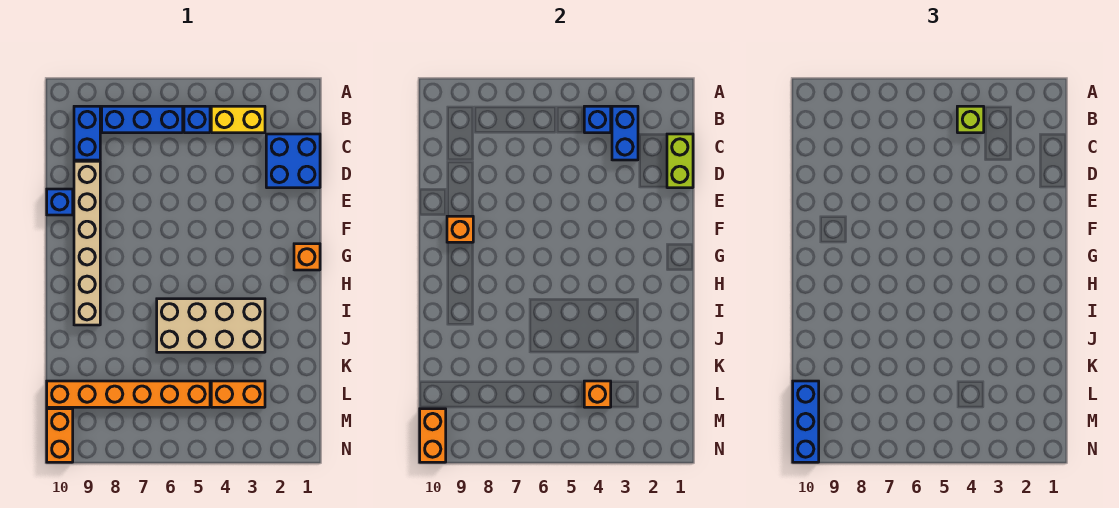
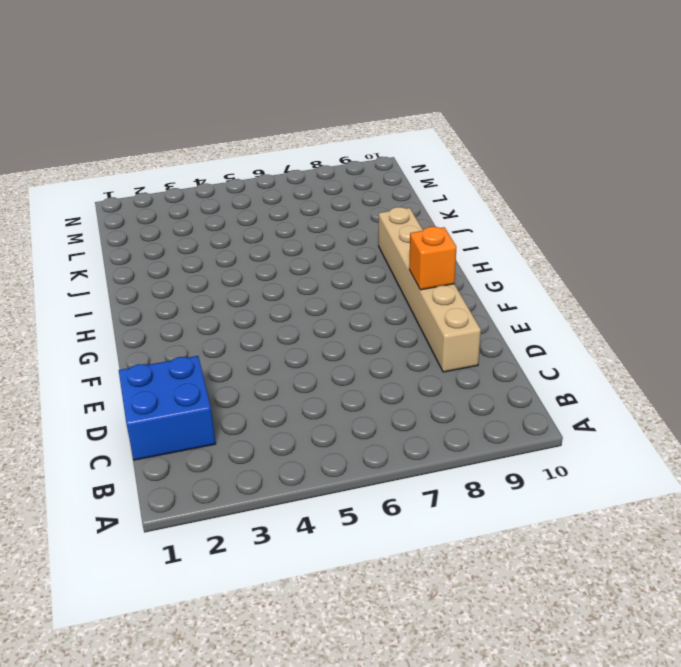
none -> yellow brick B3:B4 level 1
none -> blue brick B5 level 1
none -> blue brick B6:B8 level 1

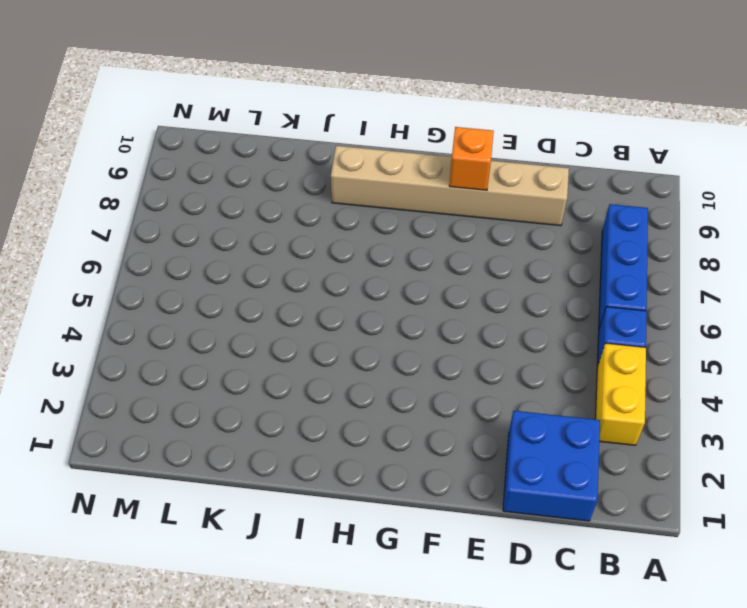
none -> blue brick B9:C9 level 1
none -> blue brick E10 level 1
none -> orange brick G1 level 1

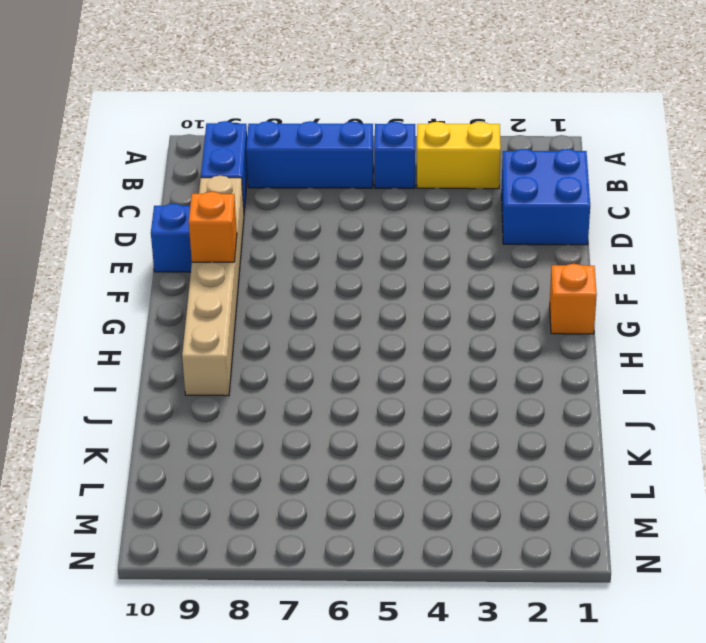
none -> tan brick I3:J6 level 1
none -> orange brick L3:L4 level 1
none -> orange brick L5:L10 level 1

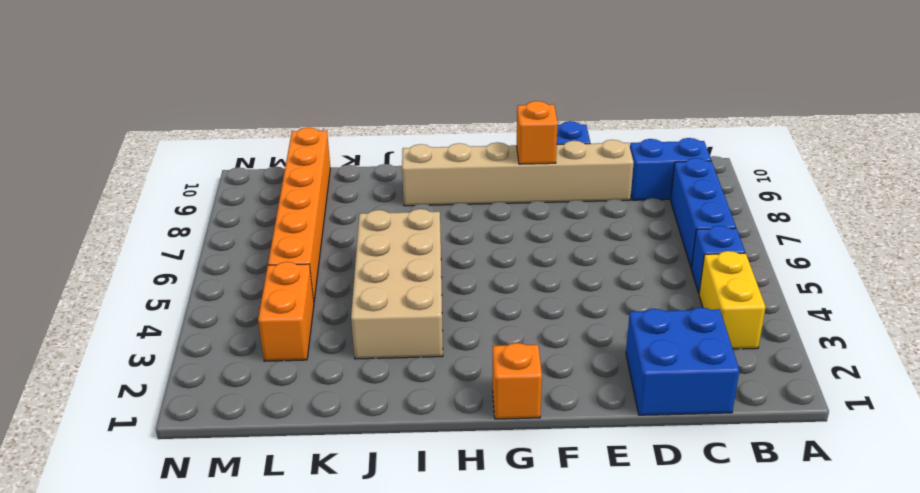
none -> orange brick M10:N10 level 1
none -> blue brick B3:C3 level 2
none -> blue brick B4 level 2

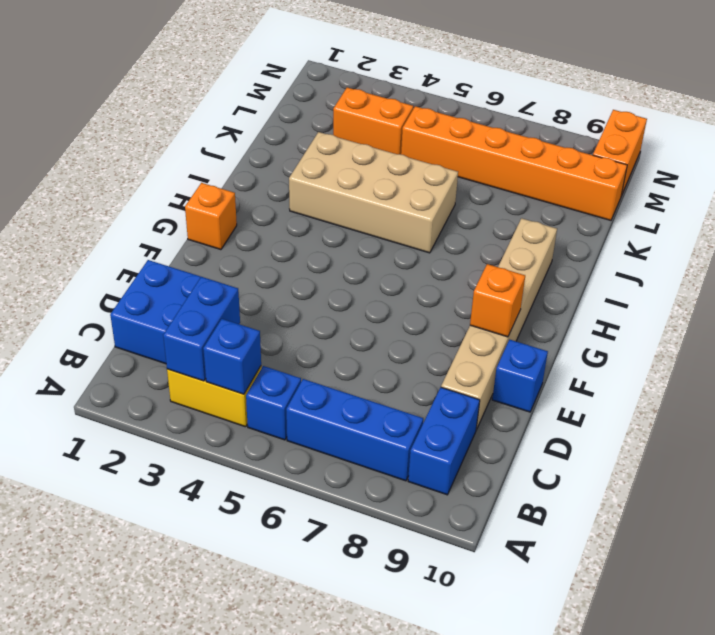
none -> lime brick C1:D1 level 2
none -> orange brick L4 level 2
none -> orange brick M10:N10 level 2

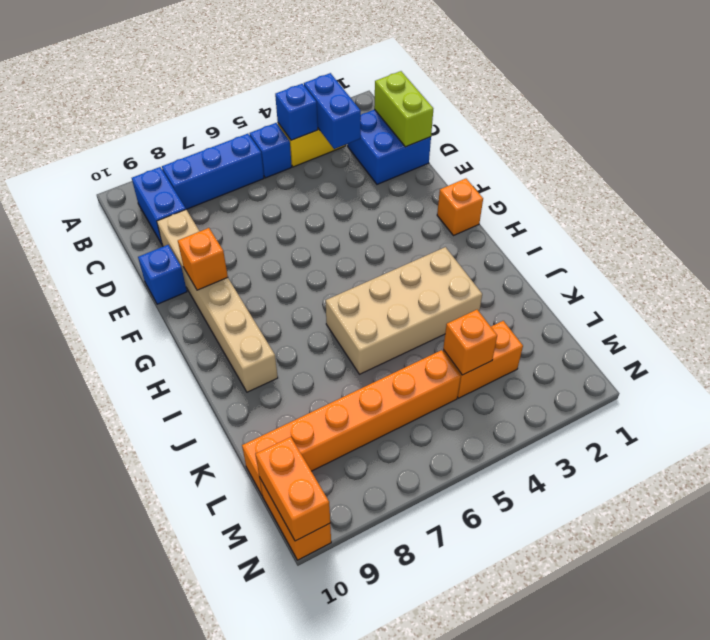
none -> lime brick B4 level 3
none -> blue brick L10:N10 level 3

